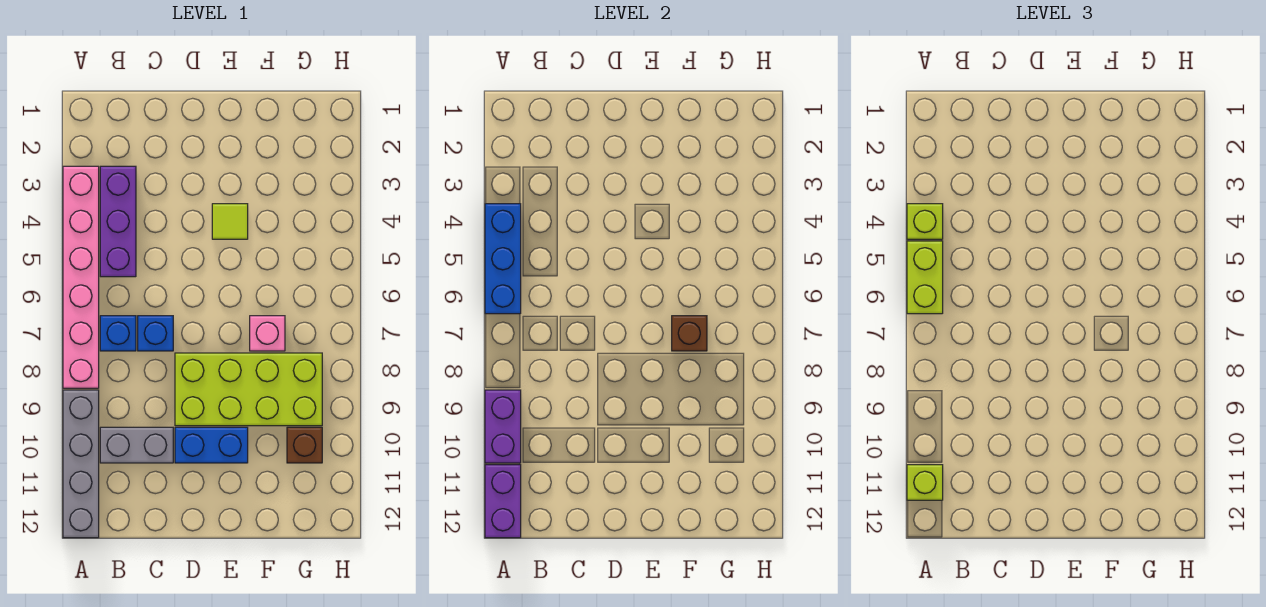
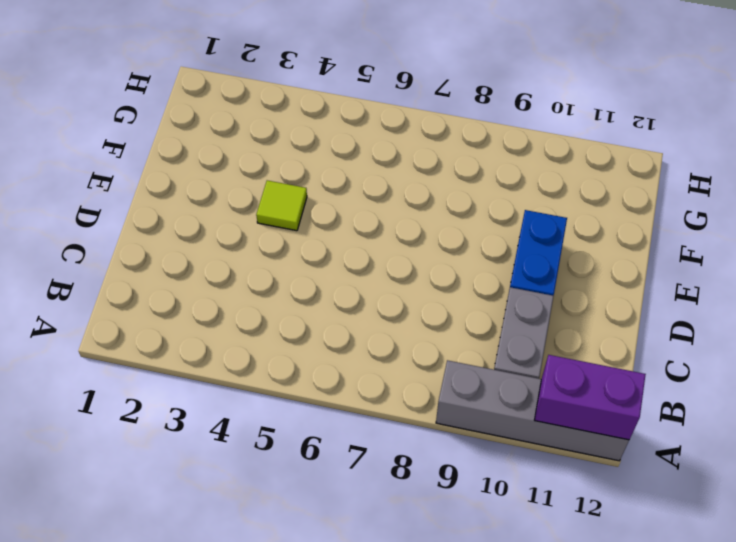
none -> pink brick A3:A8 level 1
none -> purple brick B3:B5 level 1
none -> blue brick B7 level 1

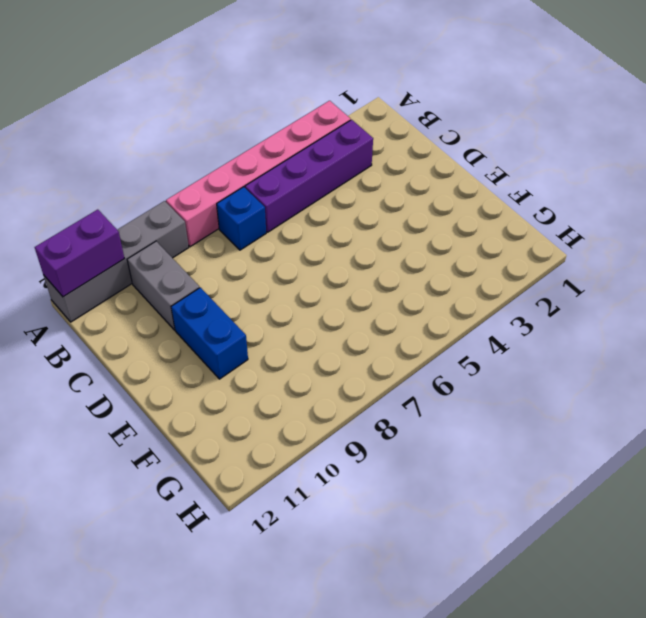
purple brick B3:B6 level 1 -> purple brick B3:B5 level 1
none -> blue brick C7 level 1
none -> lime brick D8:G9 level 1
none -> lime tile E4 level 1

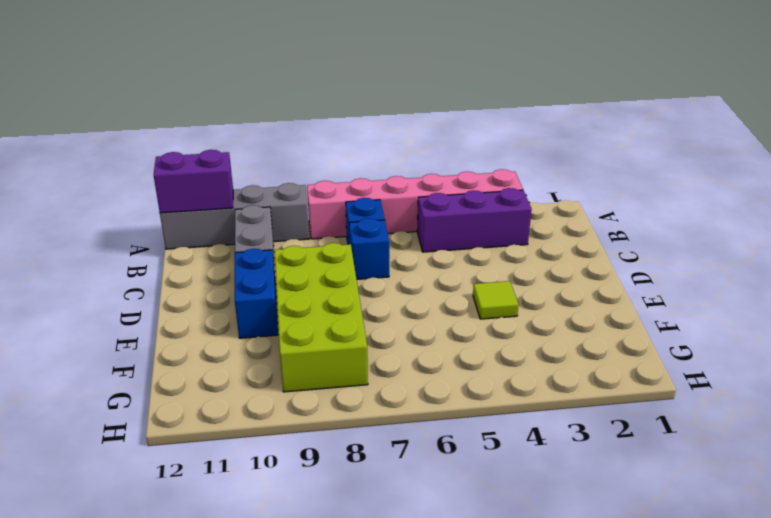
none -> pink brick F7 level 1
none -> brown brick G10 level 1
none -> blue brick A4:A6 level 2

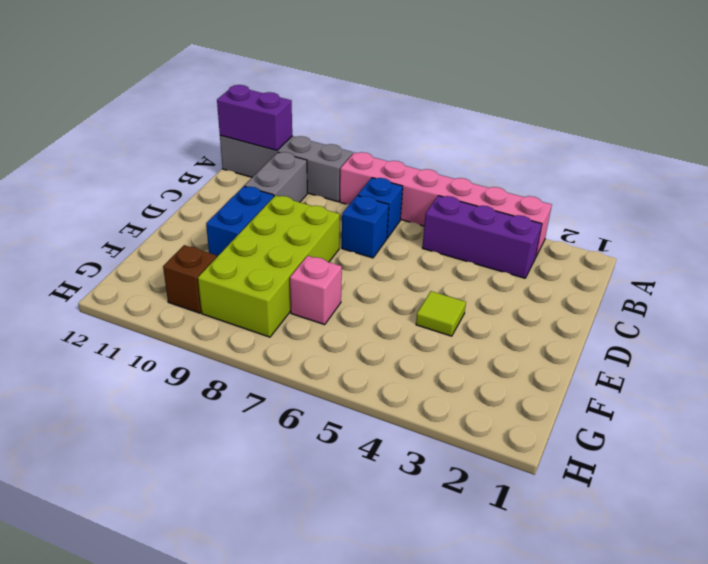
none -> blue brick A4:A6 level 2
none -> purple brick A9:A10 level 2
none -> brown brick F7 level 2

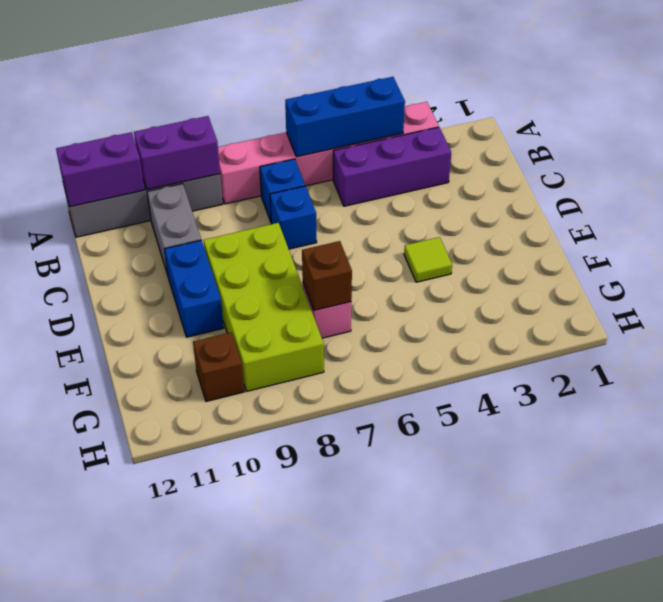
none -> lime brick A4 level 3
none -> lime brick A5:A6 level 3
none -> lime brick A11 level 3

